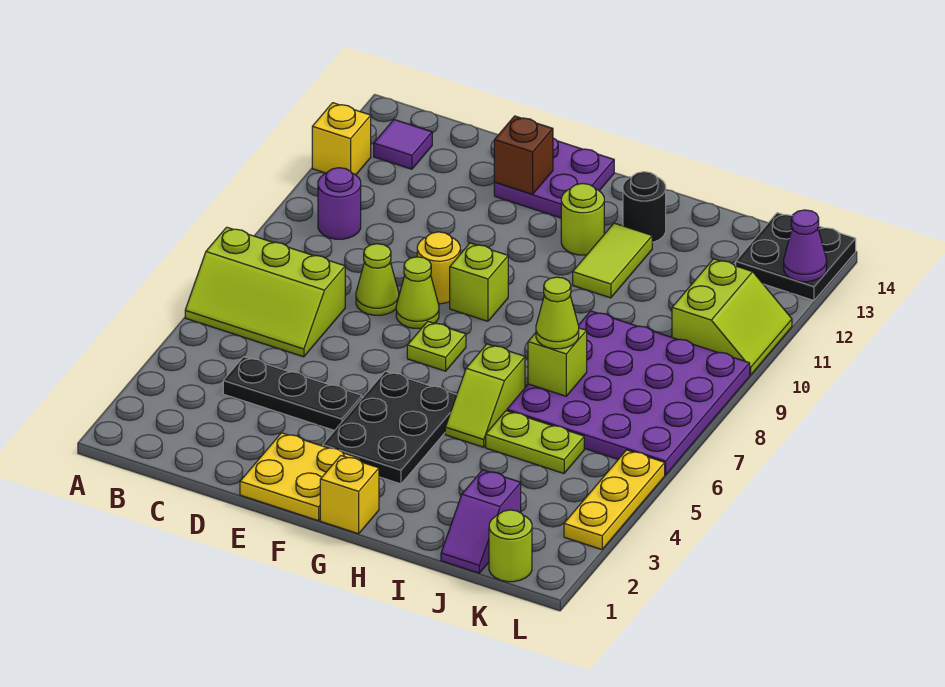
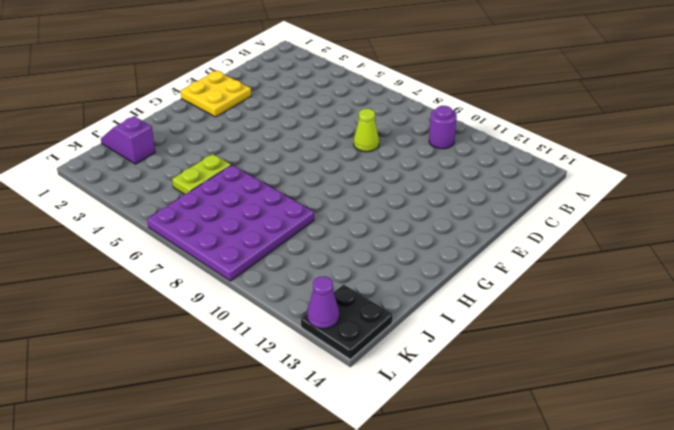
none -> lime slope A6:C7 level 1 top 7
none -> yellow brick A12 level 1
none -> purple tile B13 level 1

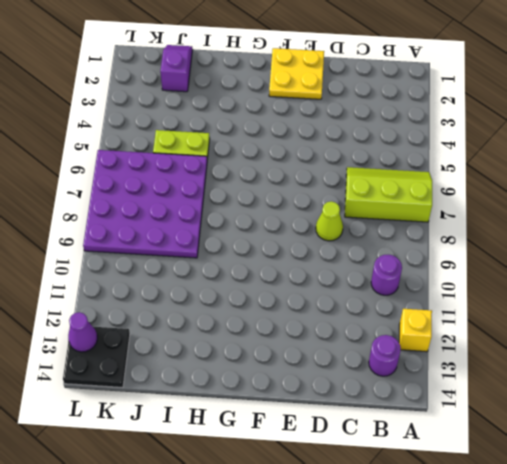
purple round brick B13 level 1 -> purple tile B13 level 1
none -> black plate C4:E4 level 1
none -> lime cone E8 level 1
none -> yellow round brick E9 level 1

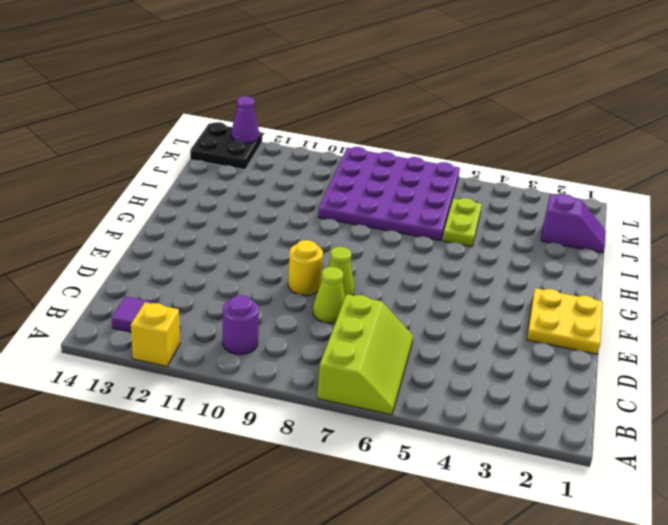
none -> black plate C4:E4 level 1
none -> purple plate E13:F14 level 1
none -> black plate F3:G5 level 1

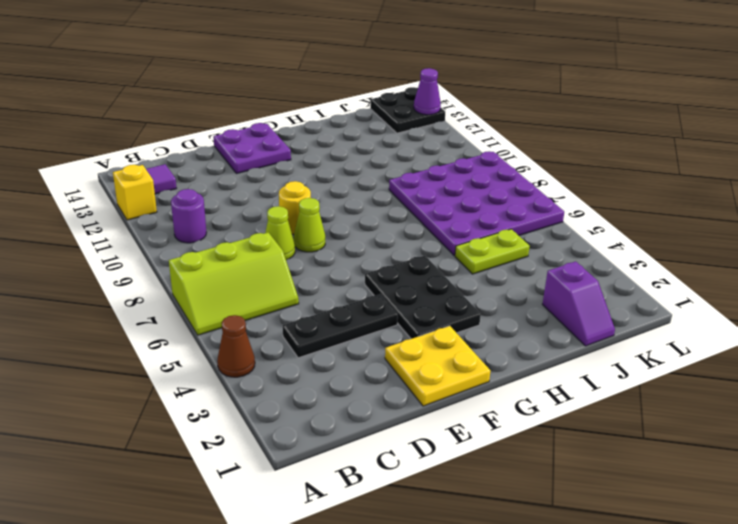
brown cone A4 level 1 -> none
none -> lime plate F7 level 1
none -> lime brick F9 level 1
none -> yellow brick G1 level 1

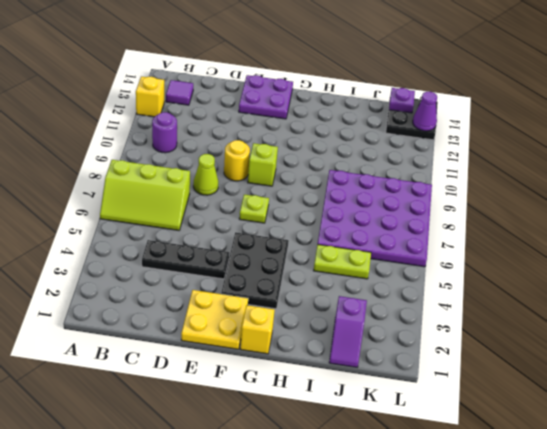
purple plate K14 level 2 -> none
none -> lime cone E8 level 1
none -> lime round brick G12 level 1
none -> lime slope H5:H6 level 1 top 6

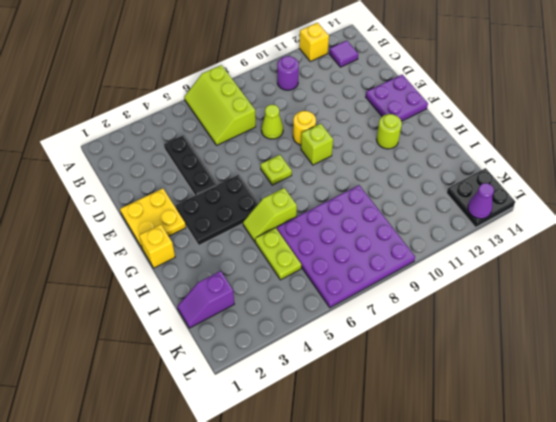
none -> lime cone E8 level 1
none -> lime tile H11:H12 level 1
none -> black round brick H13 level 1

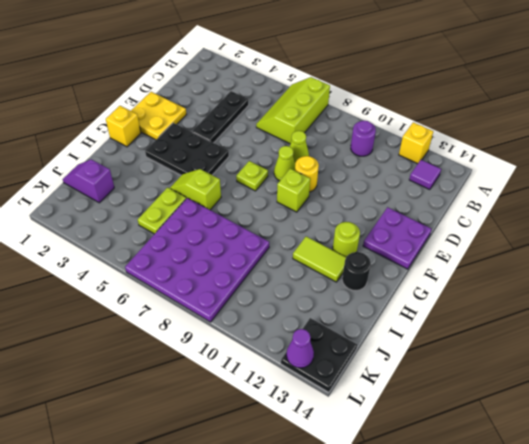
none -> lime round brick K1 level 1
none -> lime slope K10:L11 level 1 top K
none -> yellow plate L3:L5 level 1

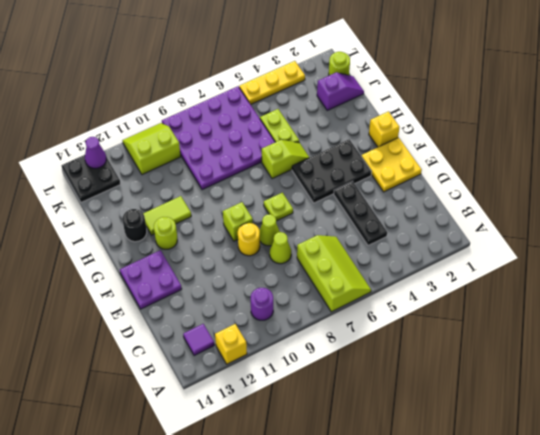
none -> brown brick E13 level 2
none -> lime brick I7 level 2
none -> lime cone I7 level 3

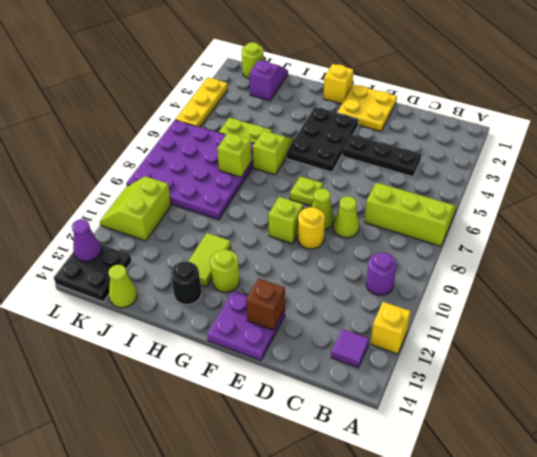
lime cone J14 level 1 -> lime cone I7 level 3

